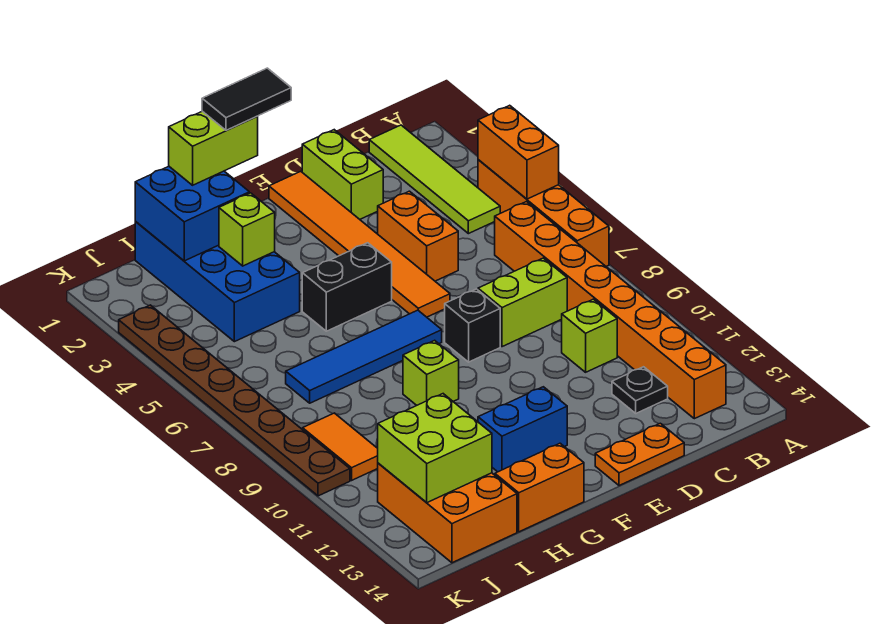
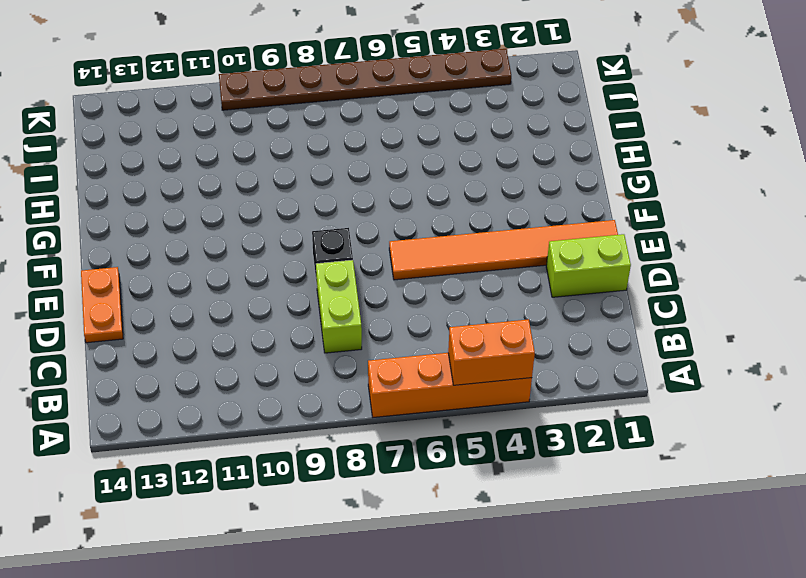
none -> lime tile B1:B4 level 1
none -> orange brick B6:B13 level 1
none -> lime brick C10 level 1

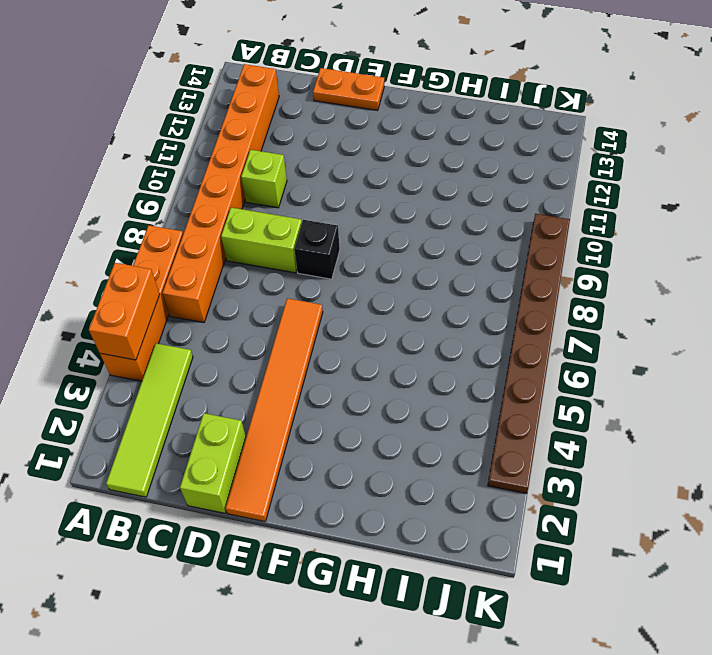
none -> black plate C12 level 1
none -> orange brick D4:D5 level 1
none -> black brick F5:G5 level 1

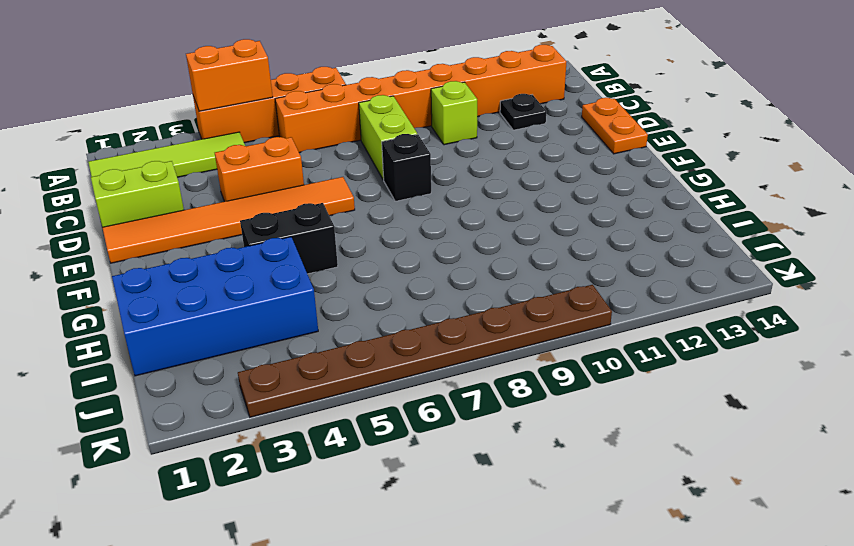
black brick G4:G5 level 1 -> black brick F5:G5 level 1
none -> blue tile F7:I7 level 1
none -> blue brick F12:G12 level 1
none -> lime brick G9 level 1

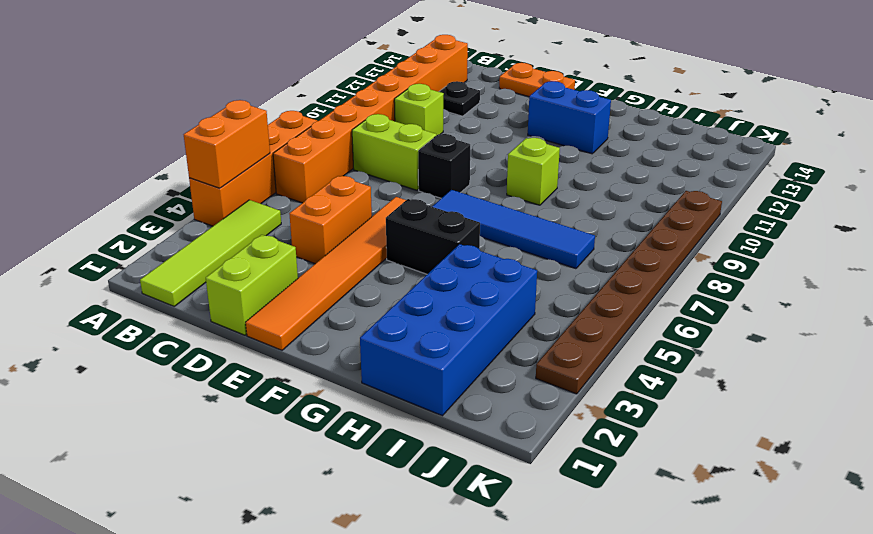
none -> orange brick G14:H14 level 1
none -> orange brick I12:J14 level 1
none -> orange tile J9:J10 level 1

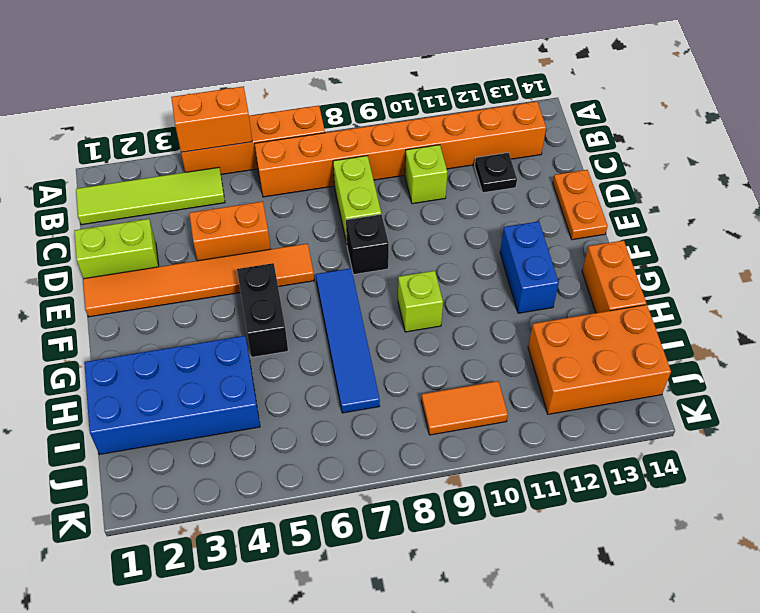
none -> brown plate K3:K10 level 1
none -> blue brick H1:I2 level 2
none -> lime brick H3 level 2

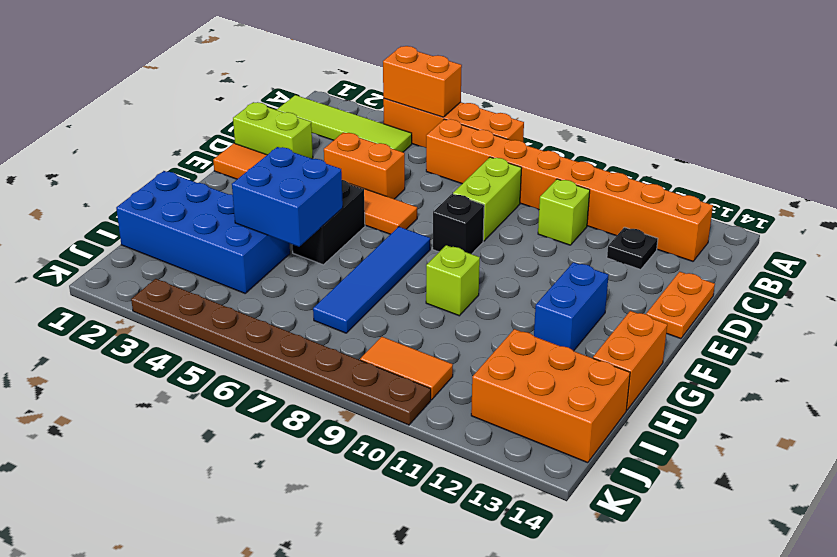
blue brick G4:H5 level 2 -> blue brick H1:I2 level 2
none -> lime brick H3 level 2
none -> lime brick I12:J13 level 2
none -> lime brick G1:H1 level 3

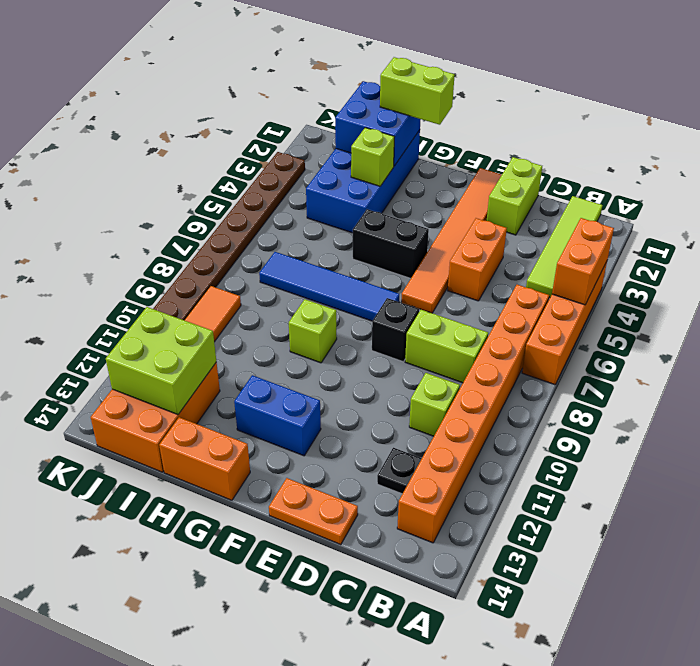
none -> black tile F1:G1 level 4

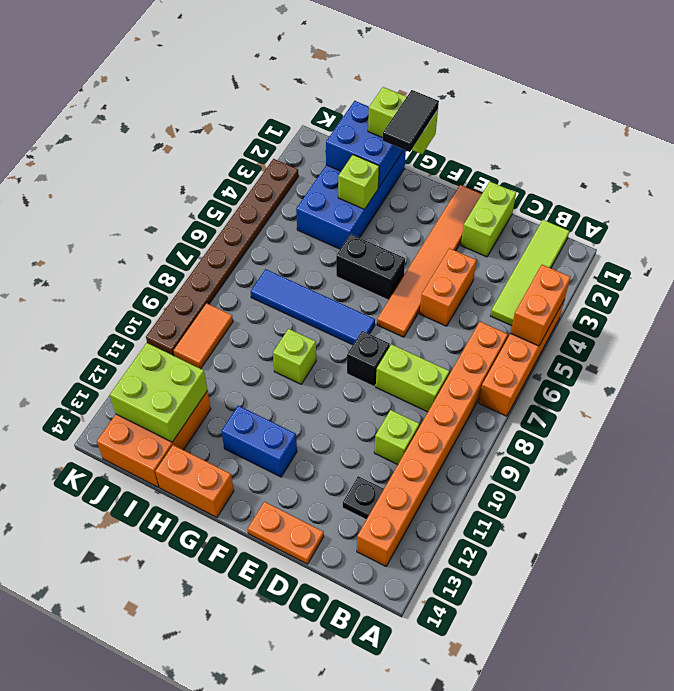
black tile G1:G2 level 4 -> black tile F1:G1 level 4

